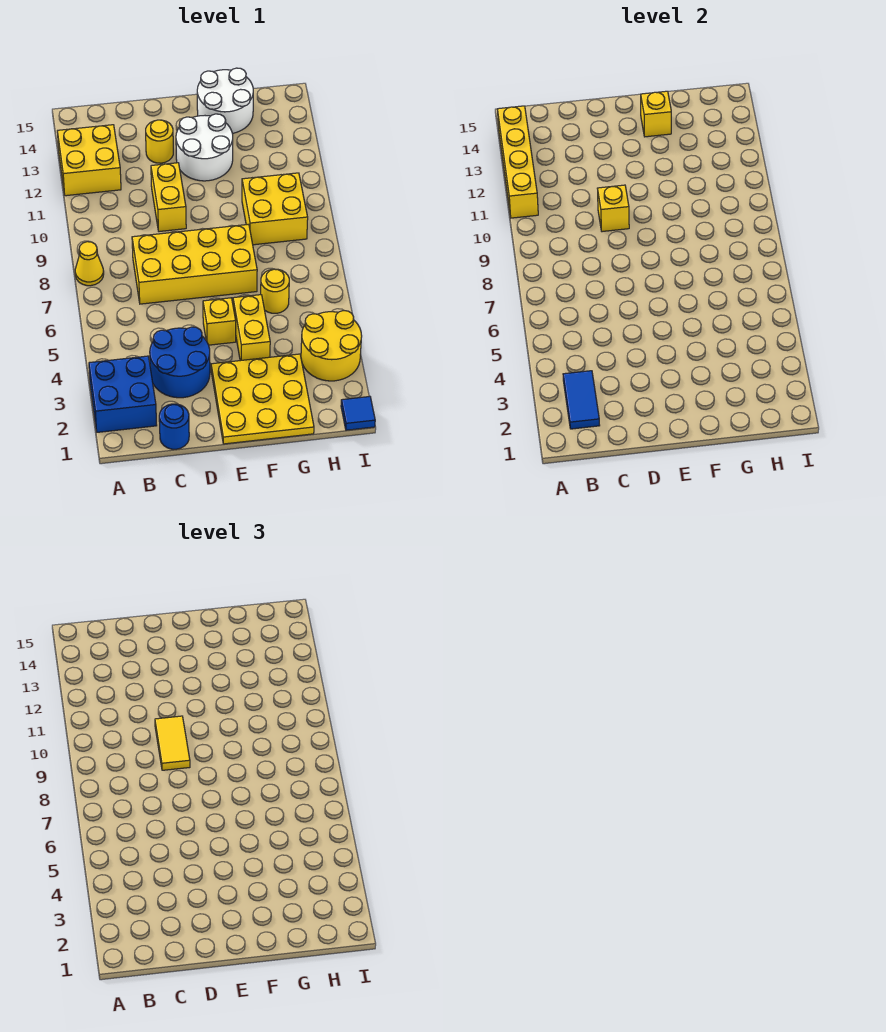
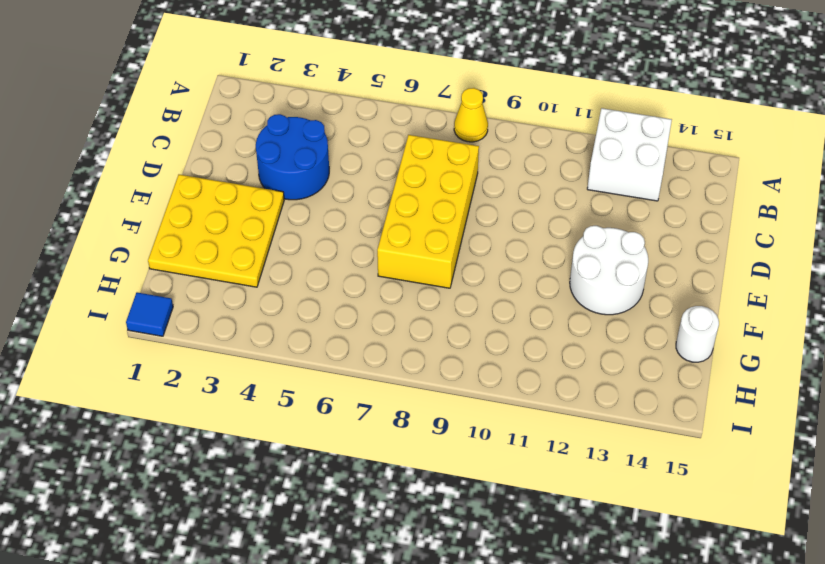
white brick A12:B13 level 1 -> yellow brick A12:B13 level 1
white round brick G15 level 1 -> white round brick F14:G15 level 1
none -> blue brick A2:B3 level 1
none -> blue round brick C1 level 1
none -> yellow brick D10:D11 level 1

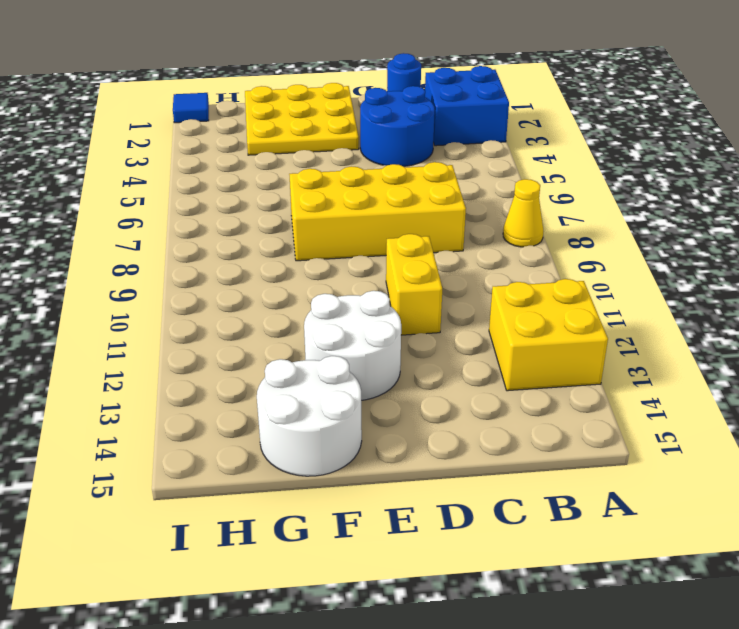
none -> yellow round brick D13 level 1
none -> yellow brick E5 level 1
none -> yellow brick F4:F5 level 1

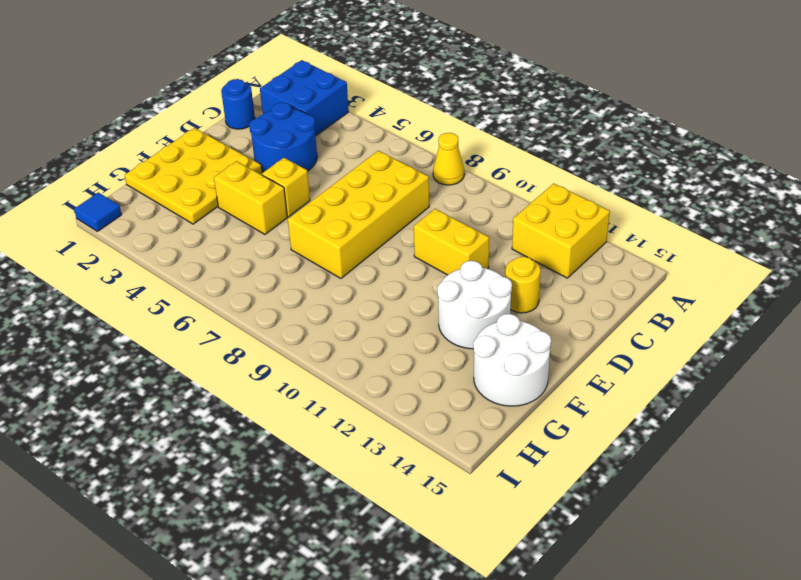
none -> yellow round brick G6 level 1
none -> yellow brick G9:H10 level 1
none -> yellow round brick H3:I4 level 1

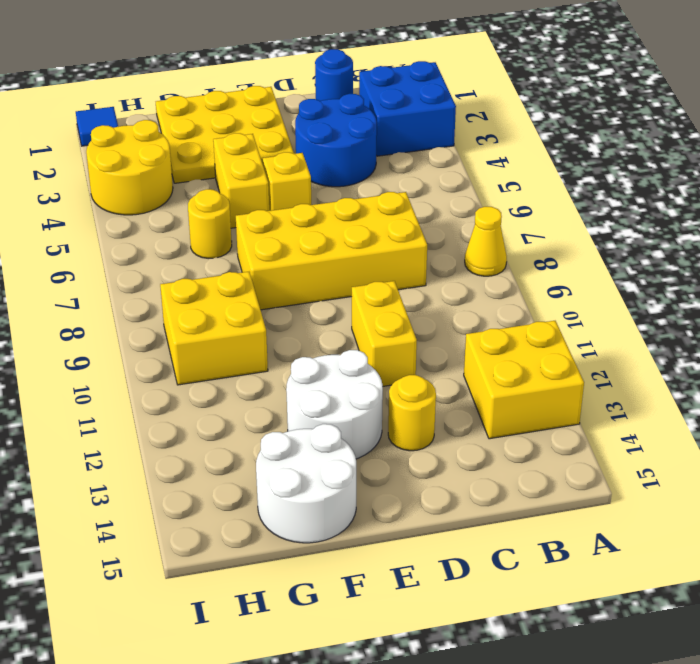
none -> yellow brick A11:A14 level 2
none -> blue tile B2:B3 level 2
none -> yellow brick D10 level 2

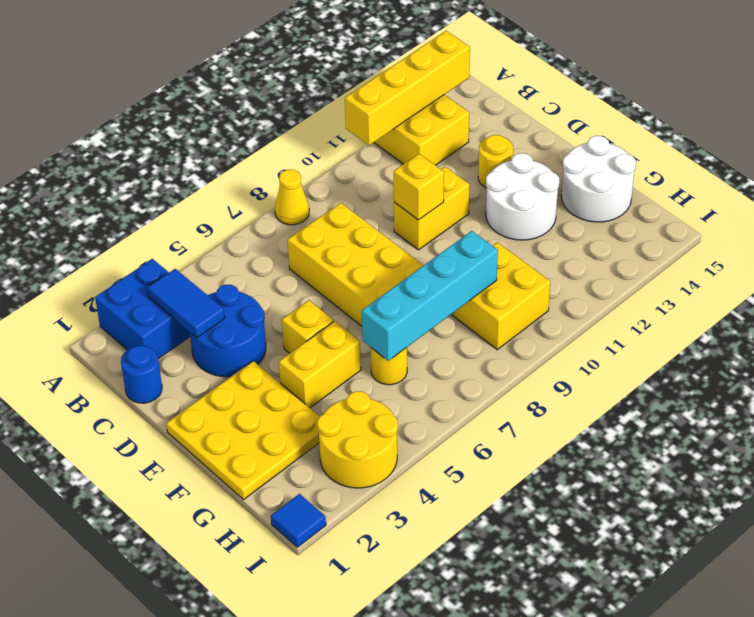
blue tile B3:C3 level 2 -> blue tile B2:B3 level 2
cyan brick G6:G9 level 2 -> none
none -> yellow brick F14 level 2
none -> yellow tile D9:D10 level 3

